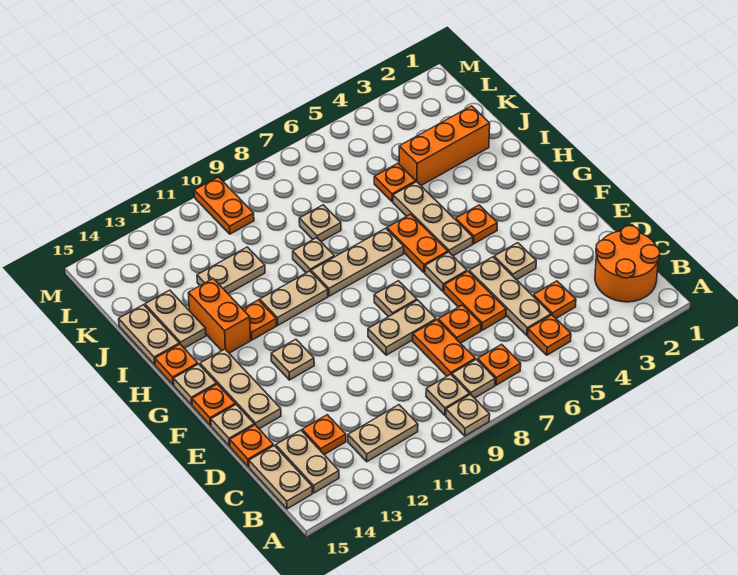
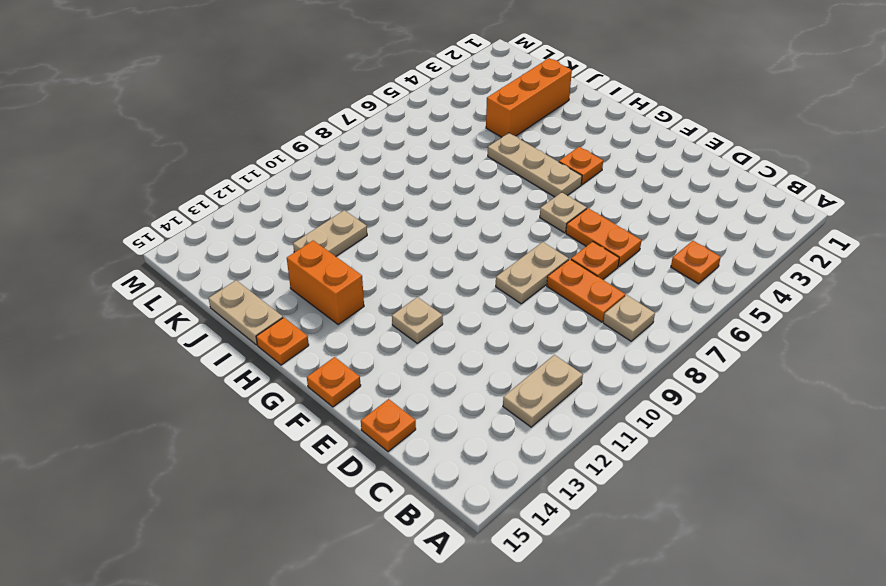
none -> tan plate A9 level 1
none -> orange round brick B1:C2 level 1
none -> orange plate B7 level 1
none -> tan plate B9 level 1

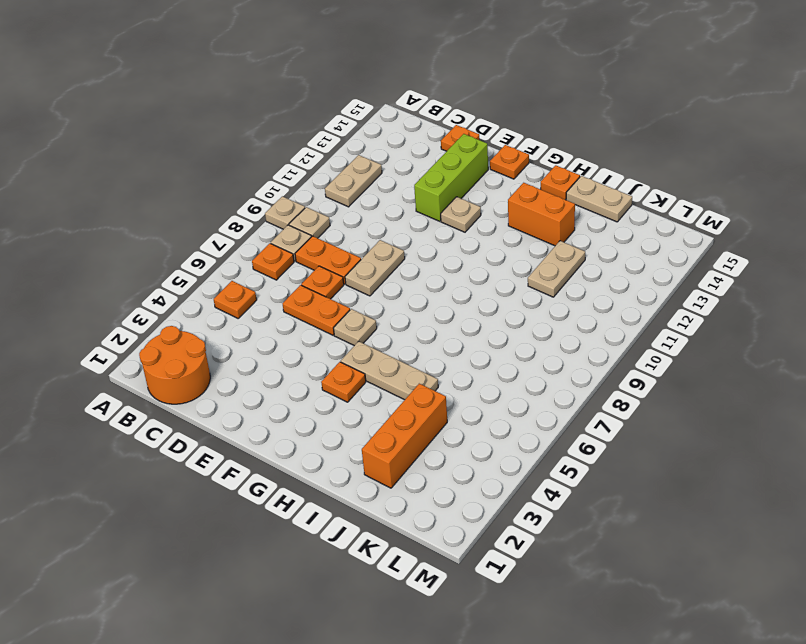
lime brick E12:E14 level 1 -> tan plate E14:G14 level 1
none -> tan plate B14:C14 level 1
none -> tan plate B15:C15 level 1
none -> orange plate C4 level 1
none -> tan plate C5:E5 level 1

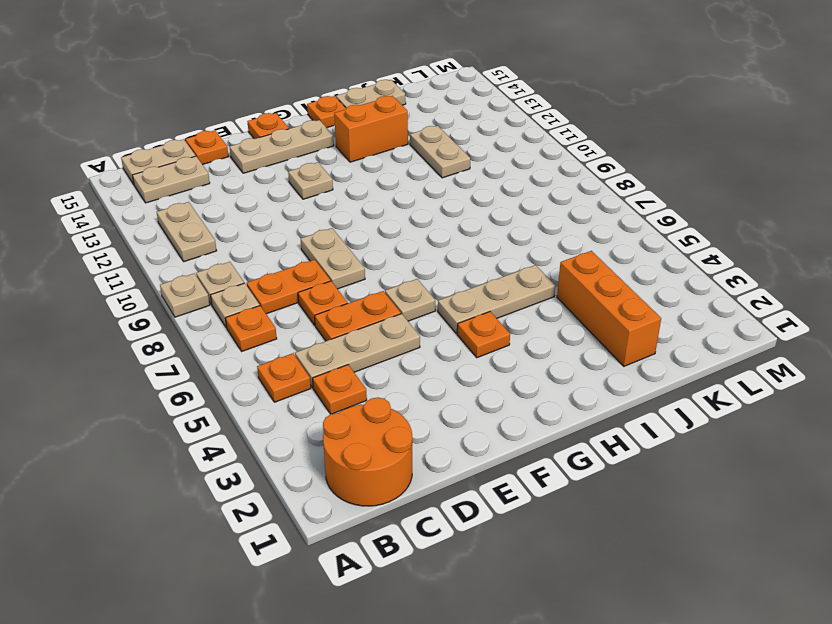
none -> orange plate C13 level 1
none -> tan plate E4 level 1
none -> tan plate E15 level 1
none -> tan plate F8 level 1

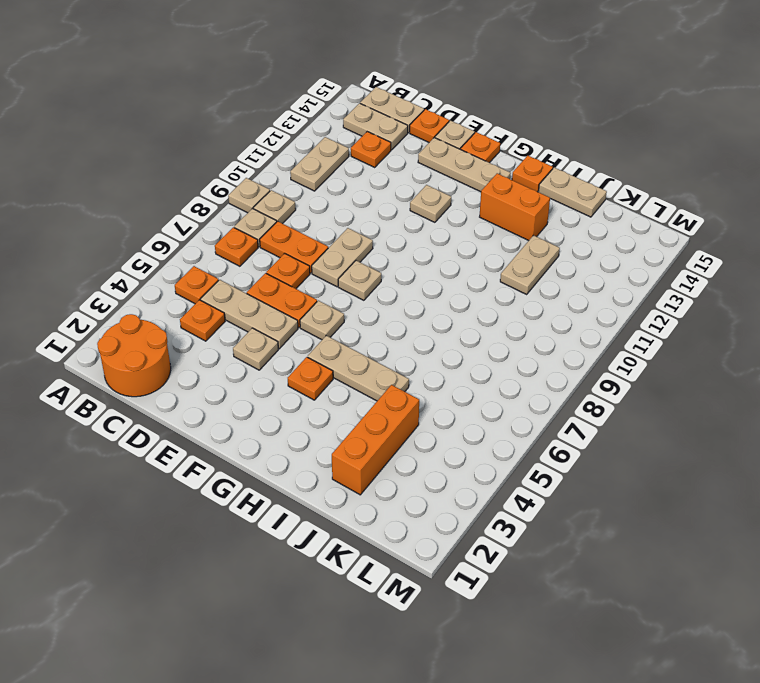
none -> orange plate G6:H6 level 1
none -> tan plate G15 level 1
none -> tan plate H7:H9 level 1
none -> tan plate H10:H11 level 1

